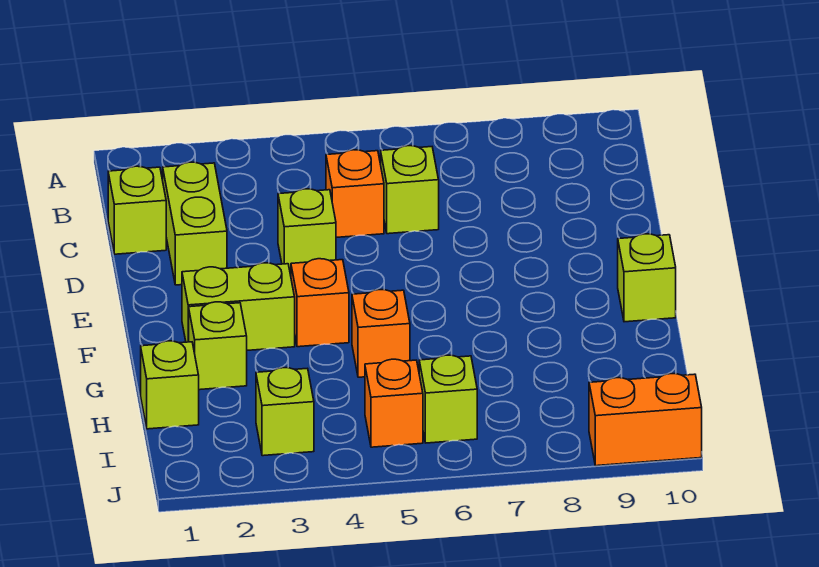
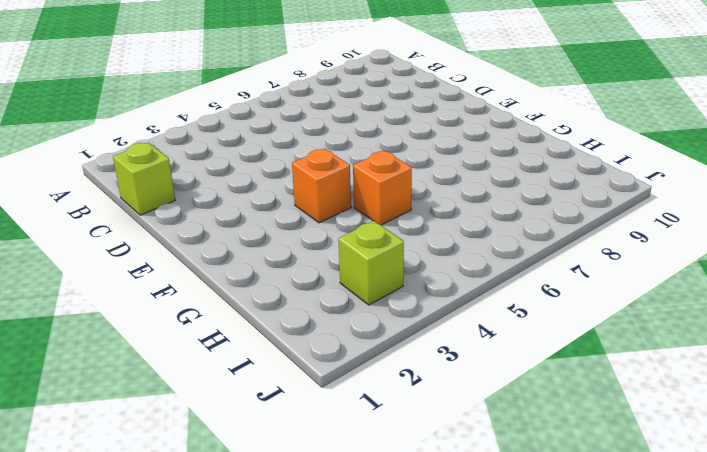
none -> lime brick C2:D2 level 1
none -> orange brick C5 level 1
none -> lime brick C6 level 1

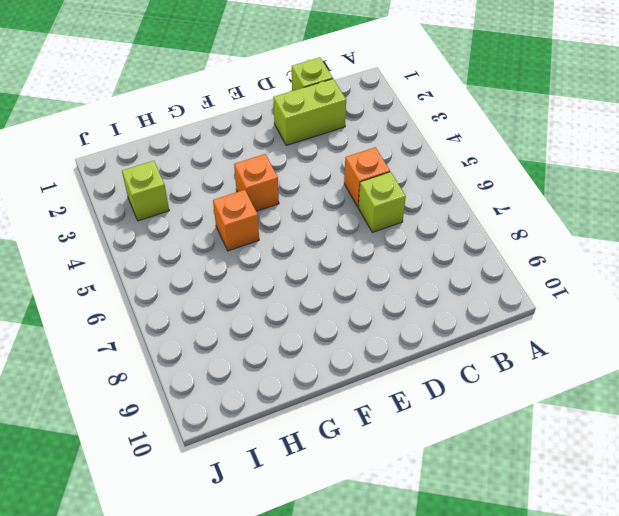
none -> lime brick D4 level 1
none -> lime brick F2:F3 level 1
none -> lime brick F10 level 1

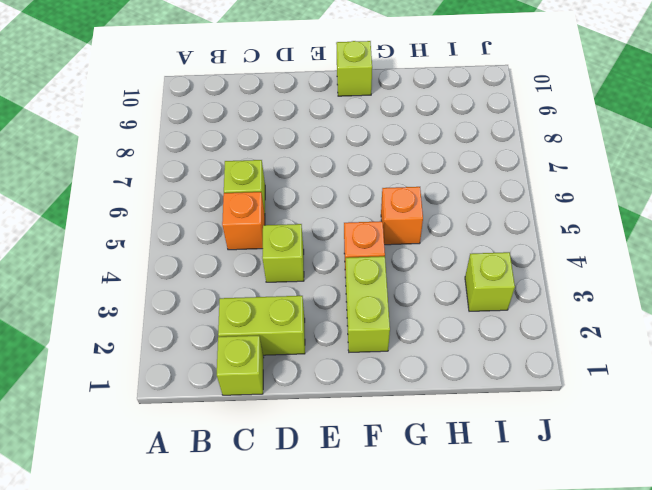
none -> lime brick G2 level 1
none -> lime brick H1 level 1
none -> orange brick I5 level 1

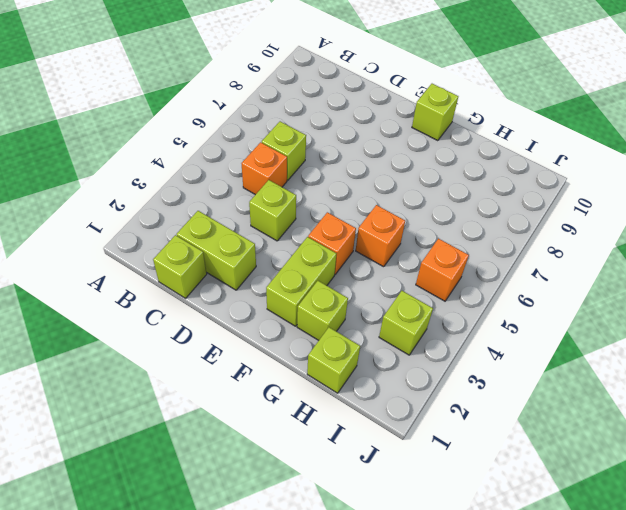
none -> lime brick I6 level 1
none -> orange brick J9:J10 level 1

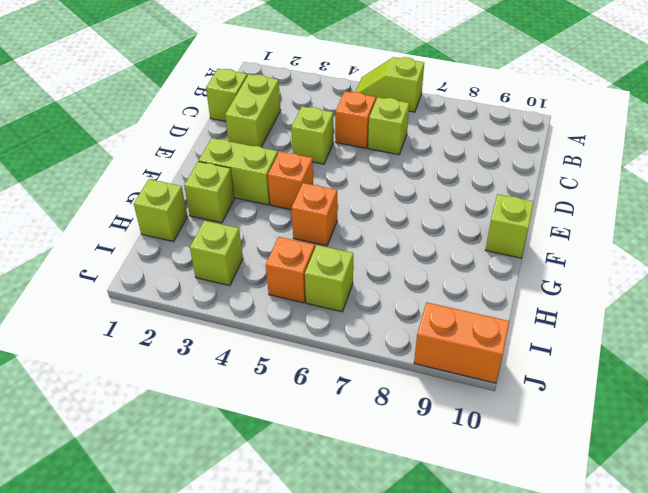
lime slope A5:A6 level 1 top 6 -> none

